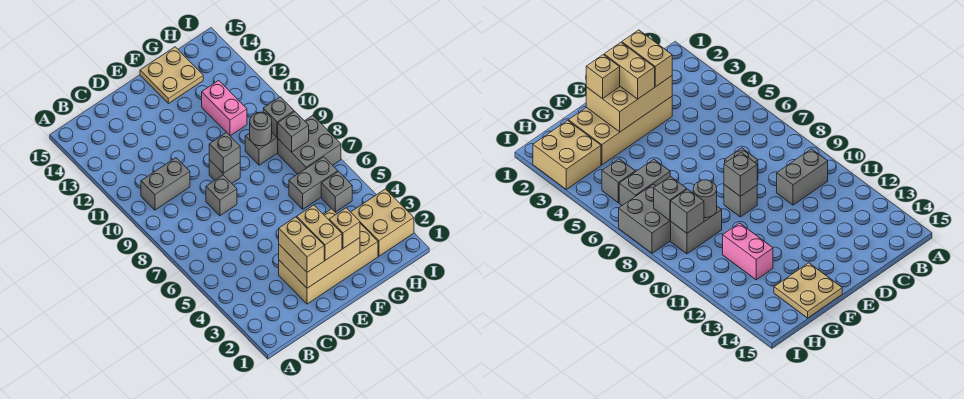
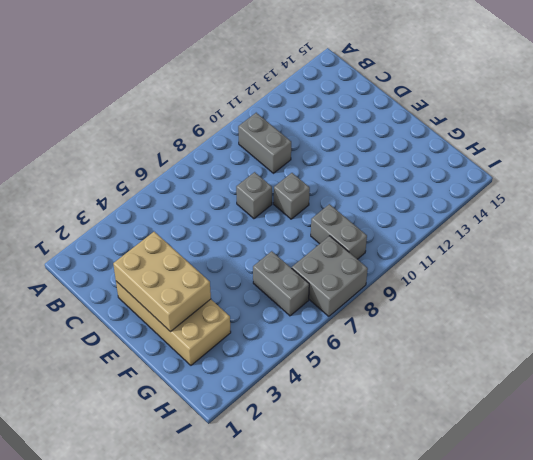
none -> tan plate F14:G15 level 1
none -> pink brick G11:G12 level 1
none -> tan brick H2:I3 level 1

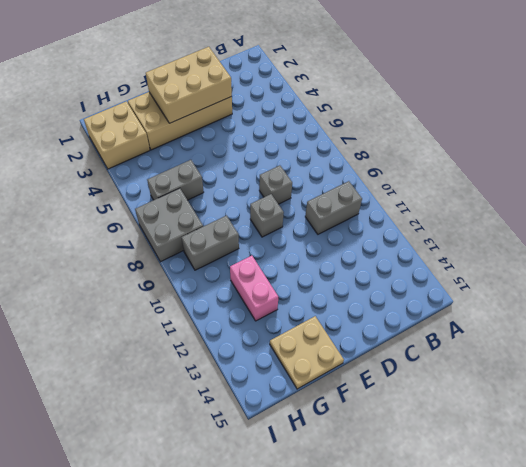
none -> grey brick H5 level 1
none -> grey brick E9 level 2
none -> grey round brick G9 level 2

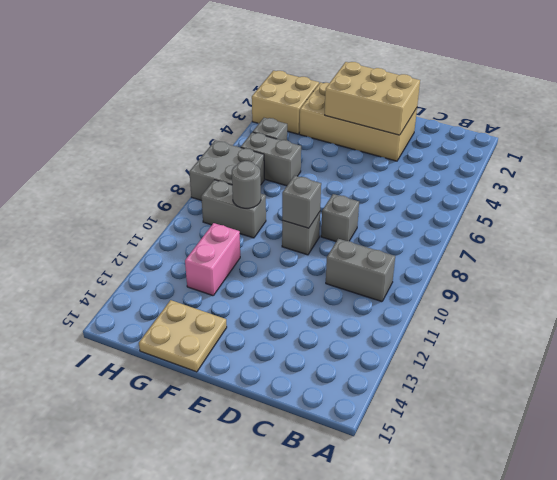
none -> grey brick H8 level 2
none -> grey brick H9 level 2
none -> tan brick D2:D3 level 3

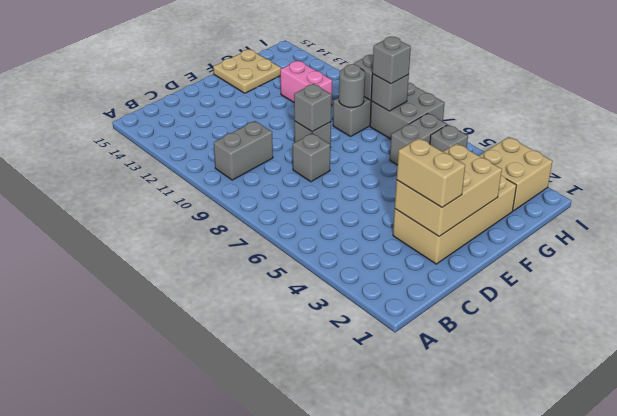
grey brick H8 level 3 -> none
none -> tan brick E2:E3 level 3
none -> tan brick F2 level 3

